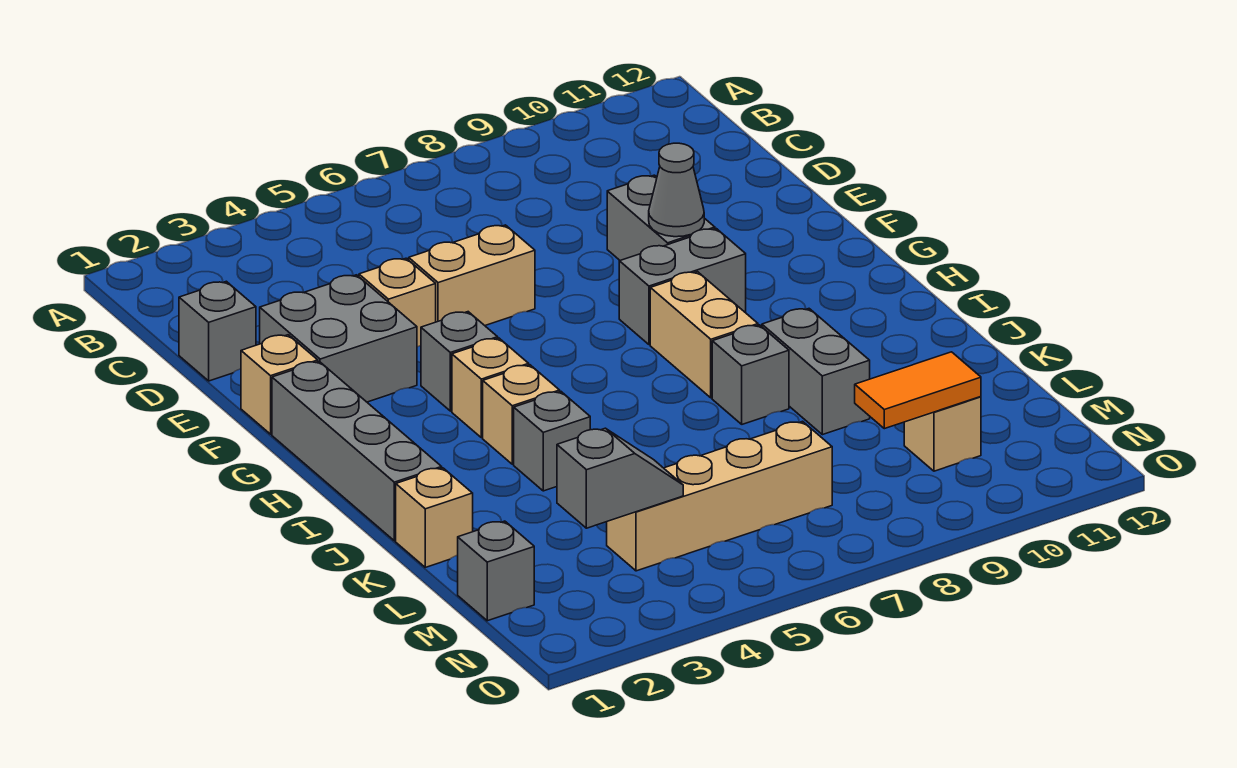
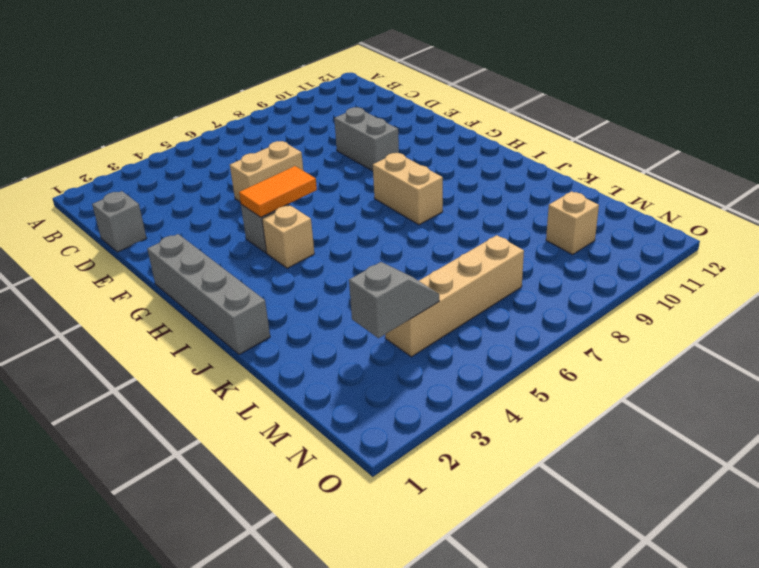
orange tile G4:G5 level 2 -> orange tile M9:M10 level 2
none -> grey brick E2:F3 level 1
none -> tan brick E4 level 1
none -> tan brick F1 level 1

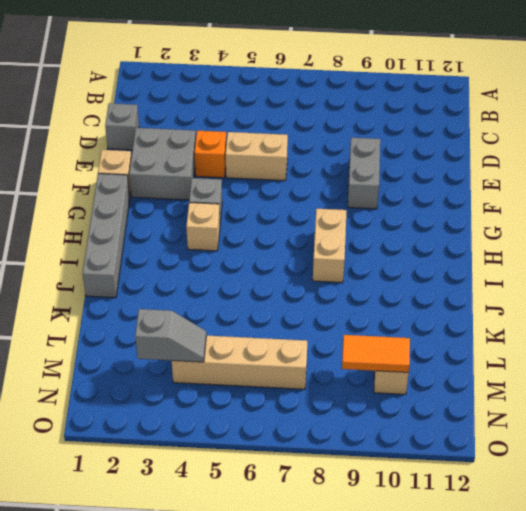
orange brick E4 level 1 -> tan brick E4 level 1
none -> grey brick G8:G9 level 1
none -> tan brick I4 level 1
none -> grey brick J4 level 1

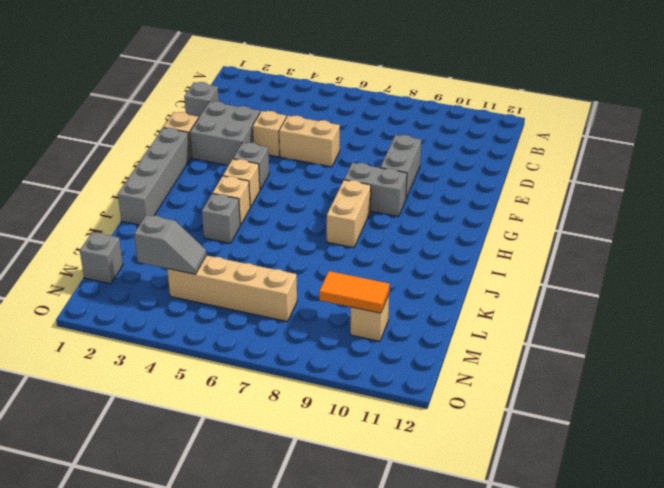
none -> grey brick J8 level 1
none -> grey brick J9:K9 level 1
none -> tan brick K1 level 1

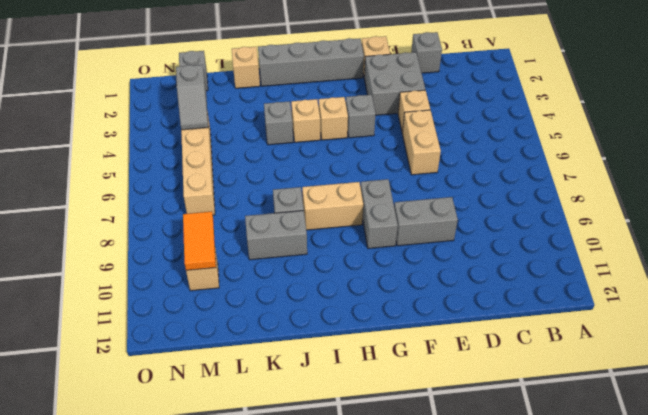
none -> grey cone F9 level 2

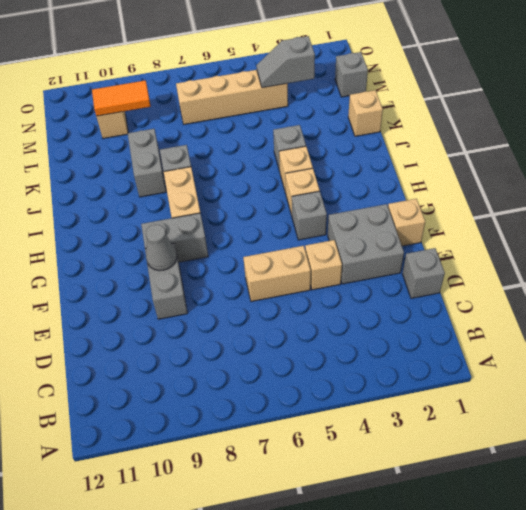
none -> grey brick G1:J1 level 1

